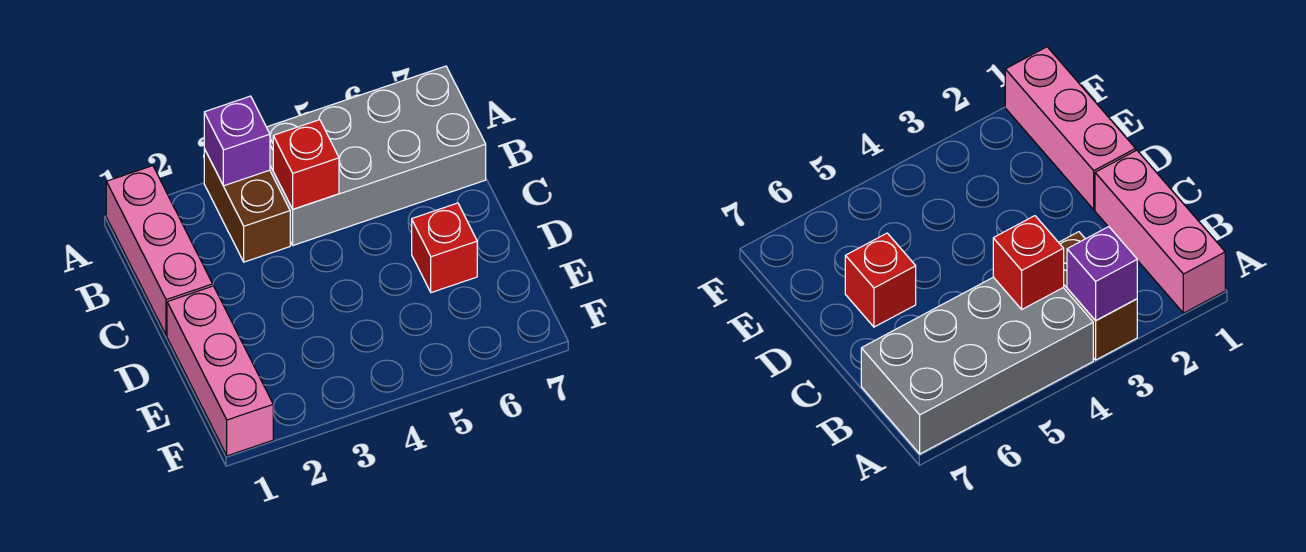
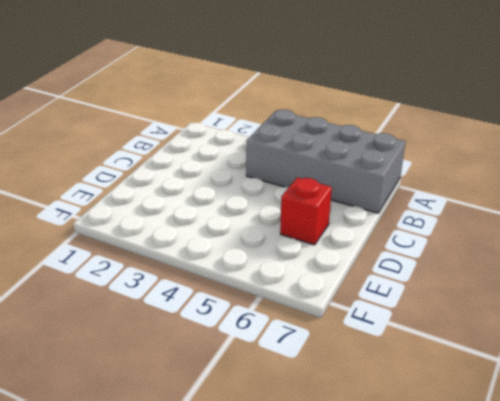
none -> pink brick A1:C1 level 1
none -> brown brick A3:B3 level 1

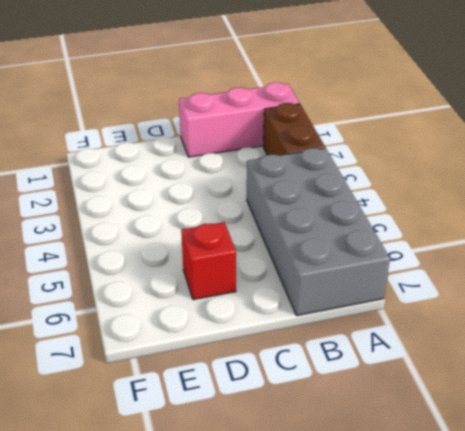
brown brick A2:A3 level 1 -> brown brick A3:B3 level 1
none -> pink brick D1:F1 level 1
none -> purple brick A3 level 2

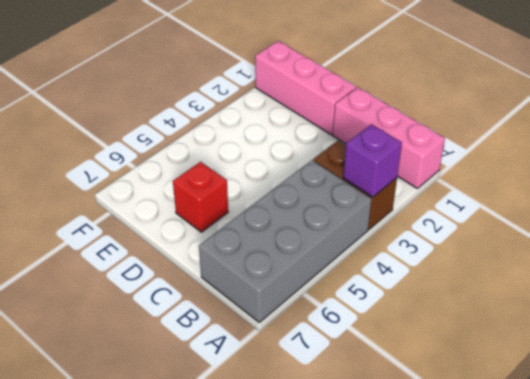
none -> red brick B4 level 2

